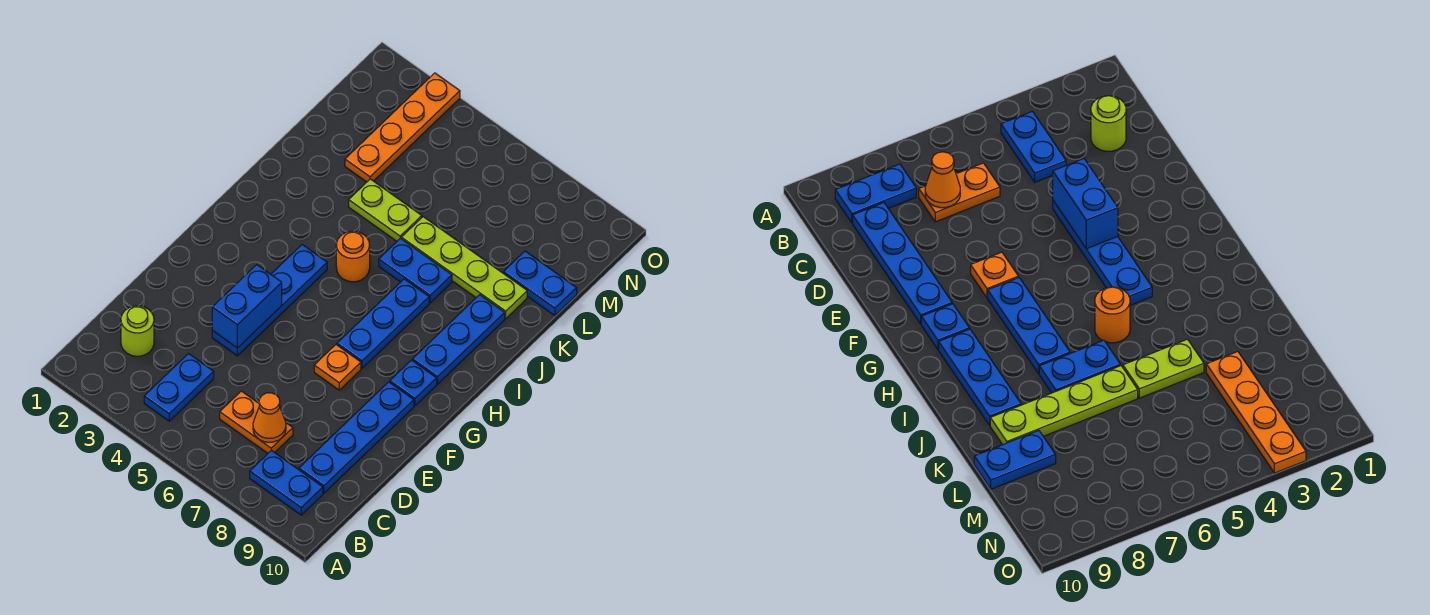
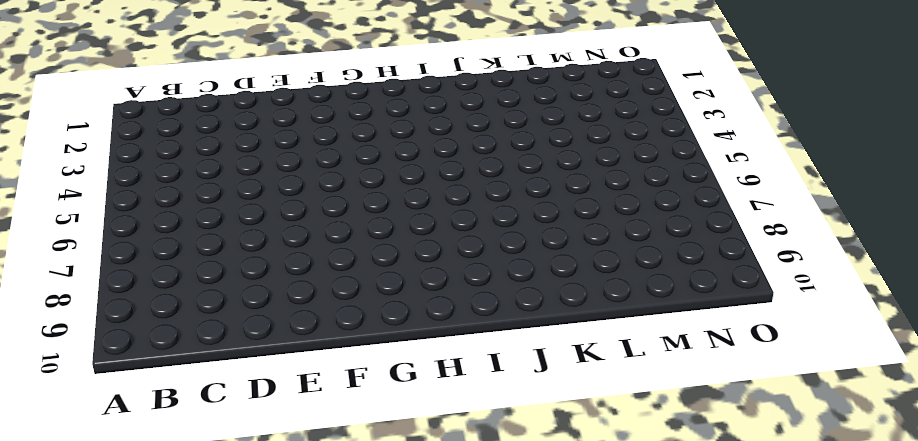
none -> blue plate B4:C4 level 1
none -> blue plate B8:B9 level 1
none -> lime round brick C2 level 1

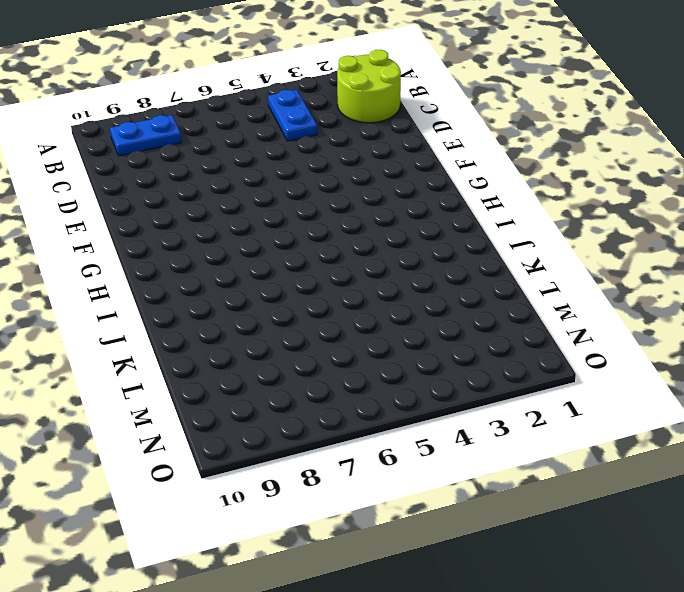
lime round brick B1:C2 level 1 -> lime round brick C2 level 1
none -> orange plate C6:C7 level 1
none -> blue plate C9:F9 level 1
none -> blue plate E4:H4 level 1

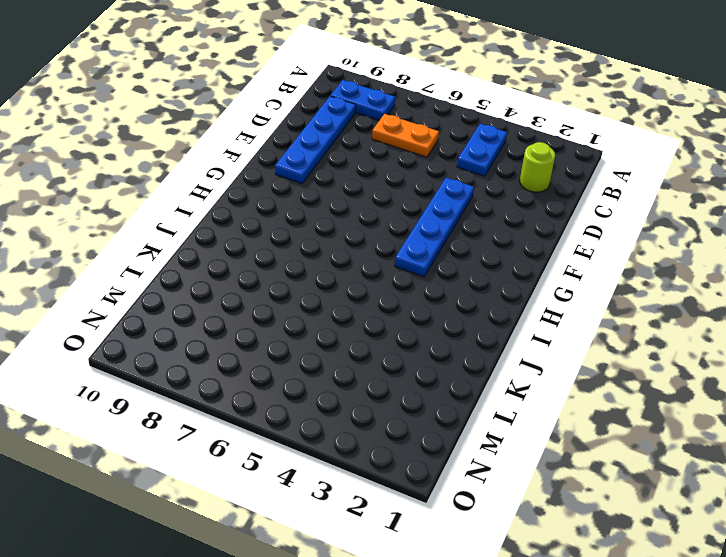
none -> orange plate F7 level 1
none -> blue plate G7:I7 level 1
none -> blue plate G9 level 1

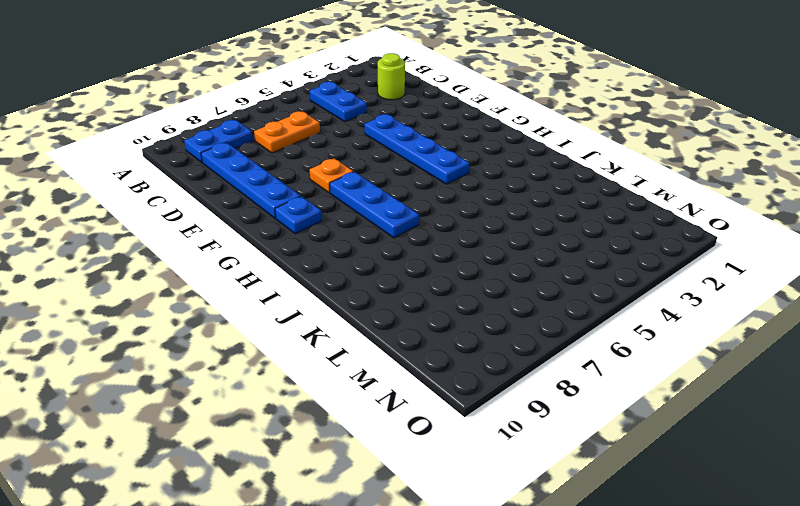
none -> blue plate H9:J9 level 1
none -> orange round brick I5 level 1
none -> blue plate J6:J7 level 1

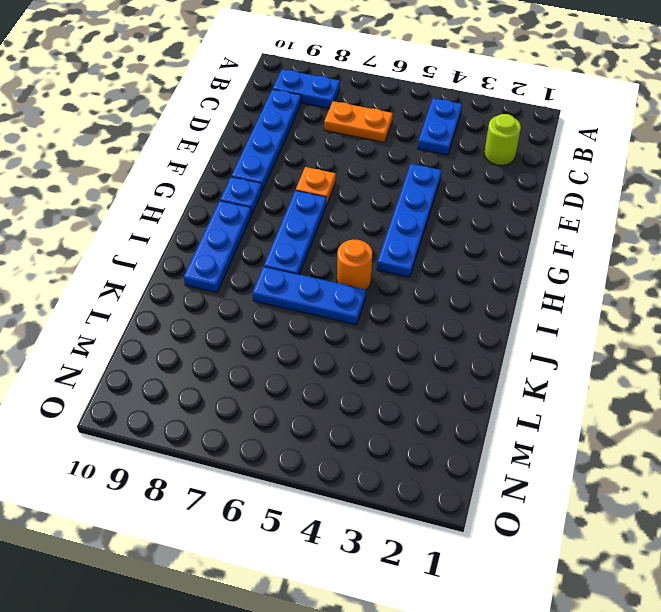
blue plate J5:J7 level 1 -> blue plate J6:J7 level 1
none -> lime plate K4:K5 level 1
none -> lime plate K6:K9 level 1
none -> orange plate L3:O3 level 1

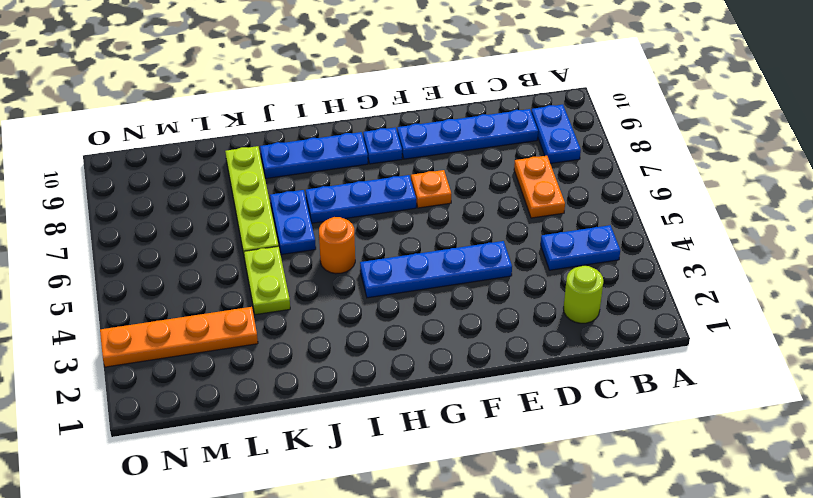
none -> blue plate L9:L10 level 1
none -> orange cone C7 level 2
none -> blue brick E4:F4 level 2

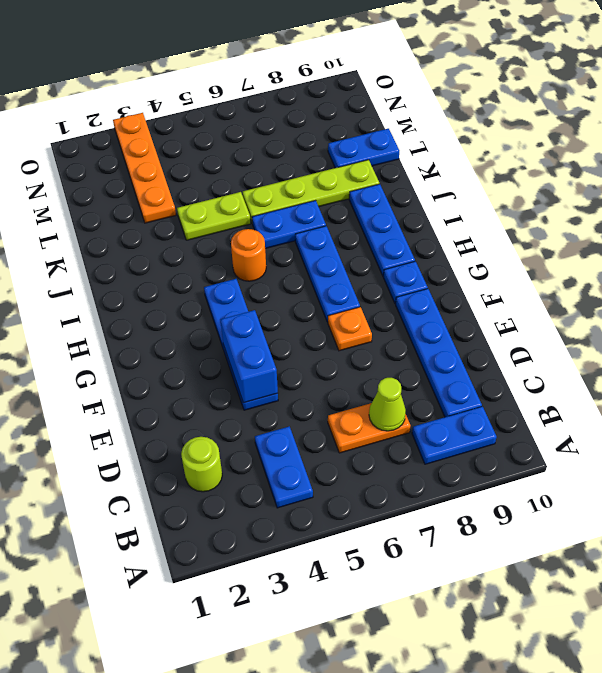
lime cone C7 level 2 -> orange cone C7 level 2

